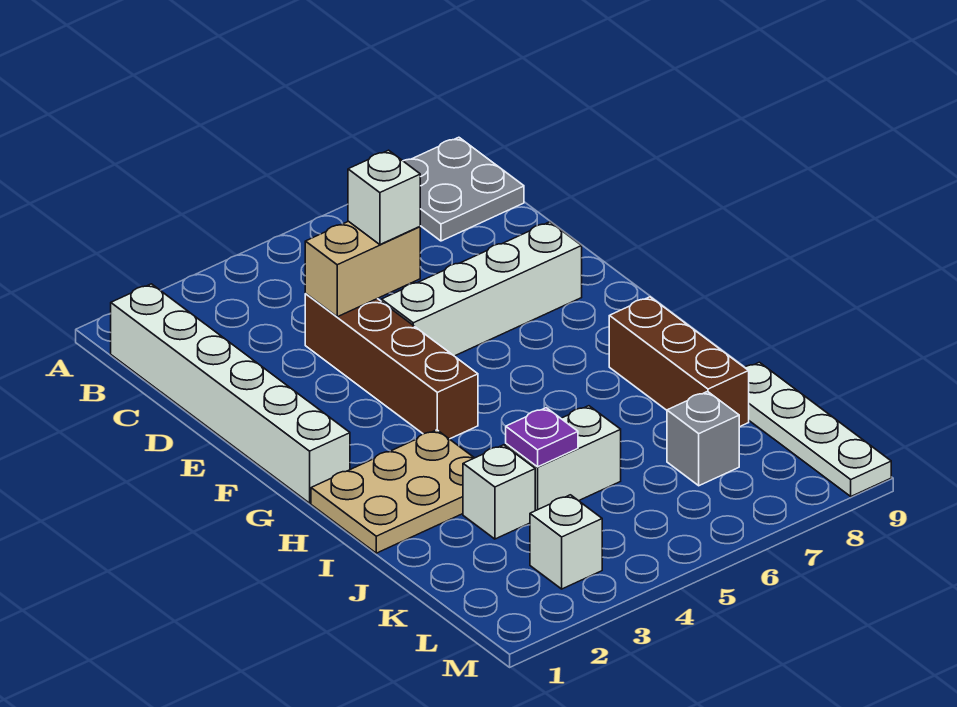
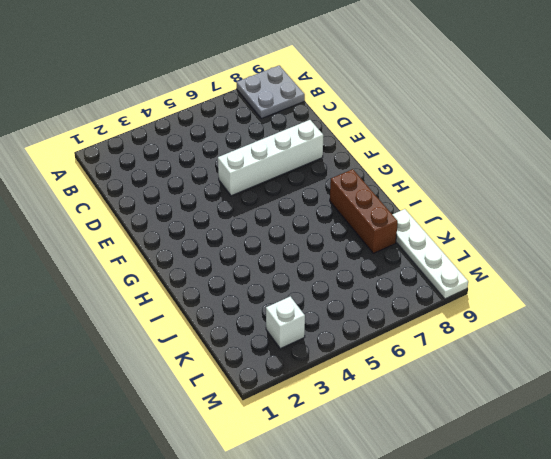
none -> white brick B1:G1 level 1
none -> brown brick D4:G4 level 1
none -> tan plate H1:I3 level 1

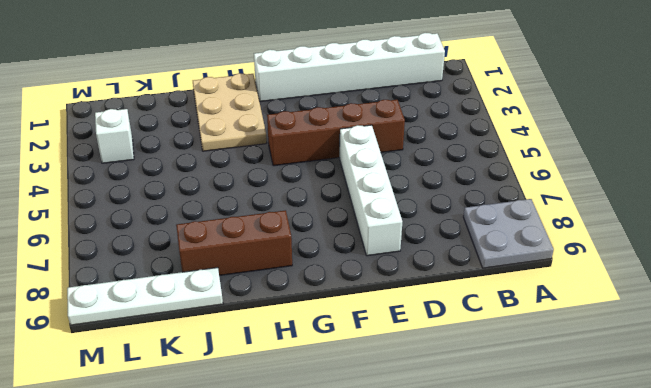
none -> white brick J3 level 1
none -> white brick J4:J5 level 1
none -> grey brick K7 level 1

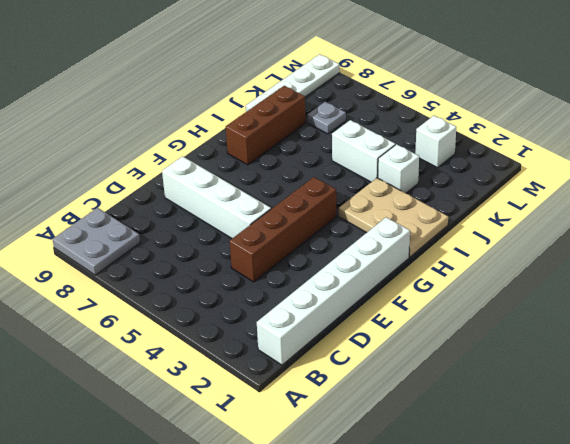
grey plate K7 level 1 -> grey brick K7 level 1
none -> tan brick D4:D5 level 2
none -> purple plate J4 level 2
none -> white brick D5 level 3

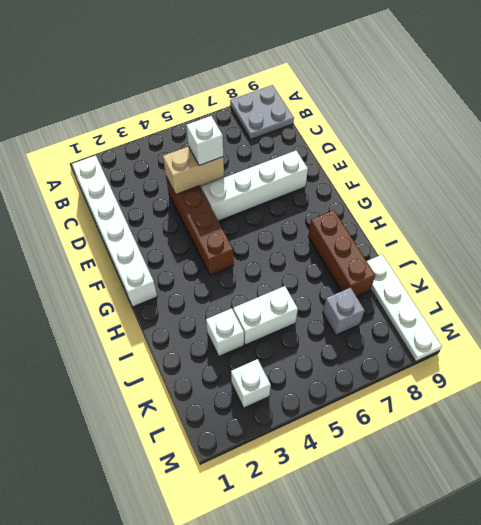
none -> tan plate H1:I3 level 1
none -> purple plate J4 level 2

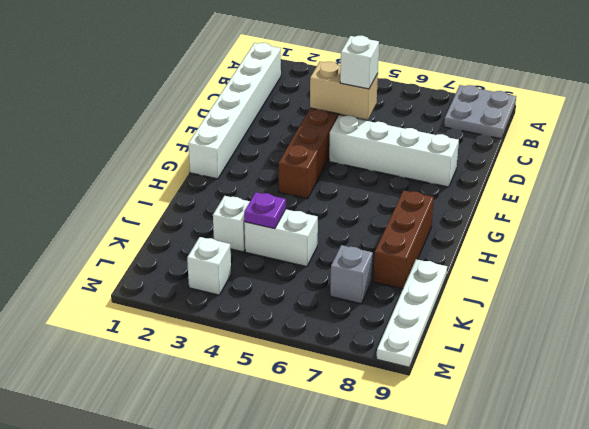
none -> tan plate H1:I3 level 1

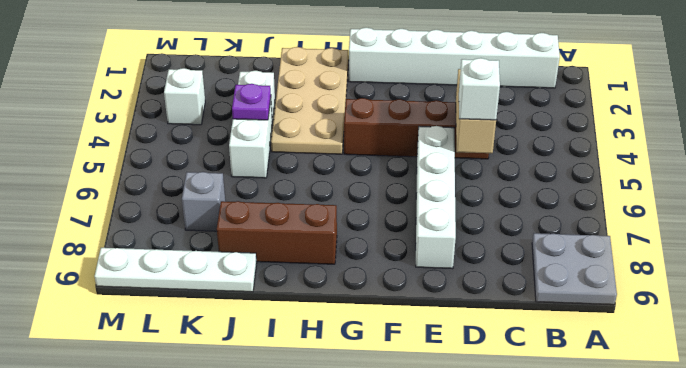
tan plate H1:I4 level 1 -> tan plate H1:I3 level 1

